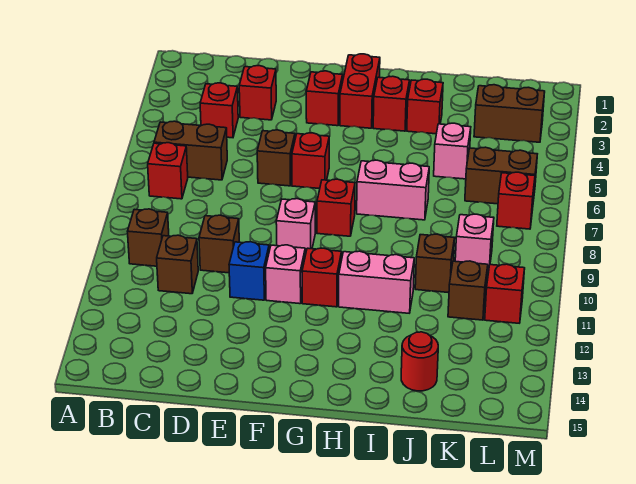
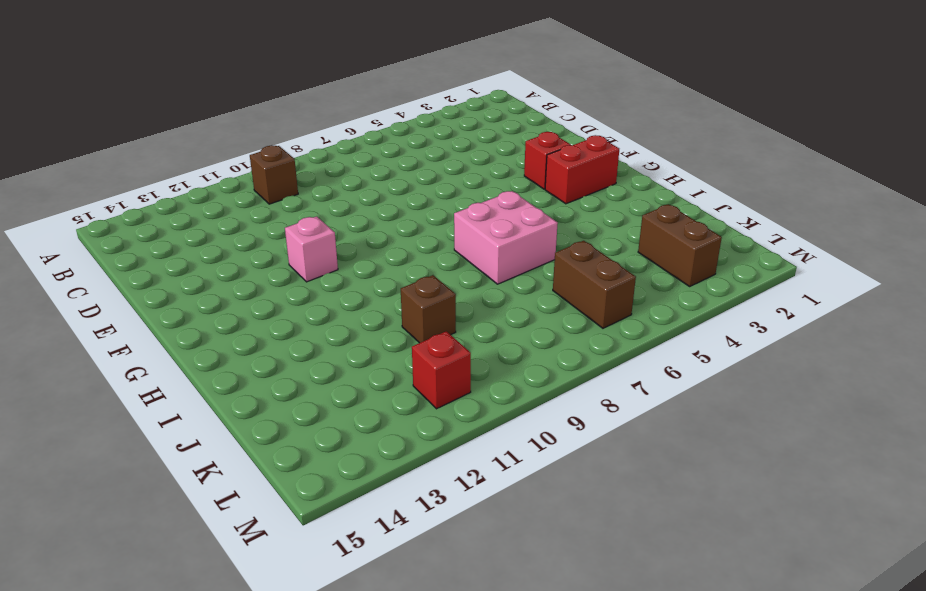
pink brick H6:I7 level 1 -> pink brick H7:I7 level 1
none -> brown brick B6:C6 level 1
none -> red brick B7 level 1
none -> red brick C4 level 1

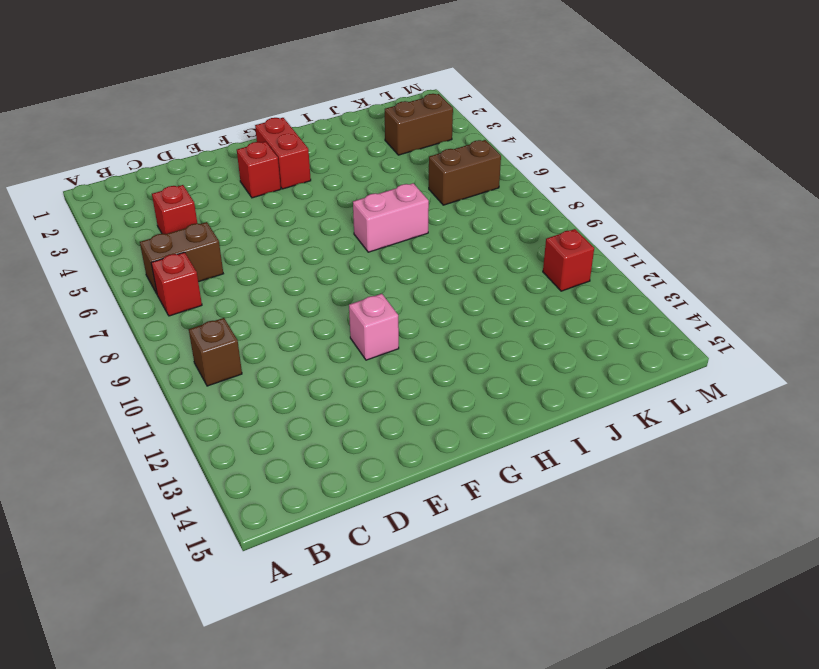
none -> brown brick C11 level 1
none -> red brick D3 level 1
none -> brown brick D10 level 1

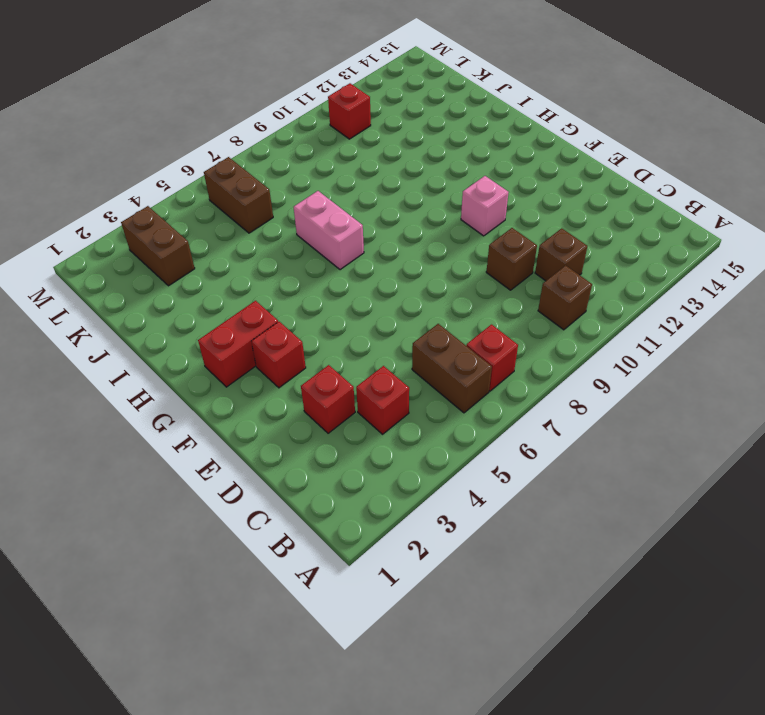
none -> brown brick E6 level 1
none -> blue brick E11 level 1
none -> red brick F6 level 1

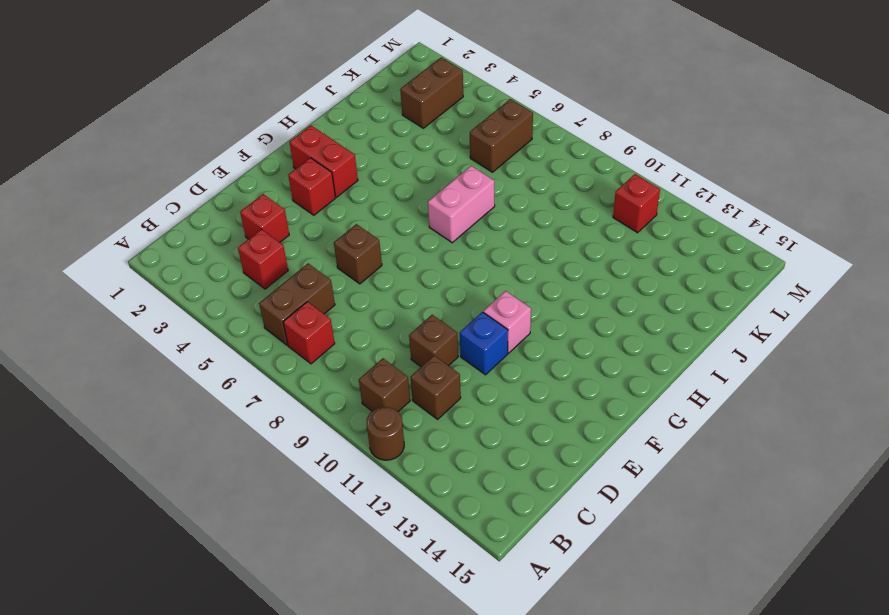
brown round brick A11 level 1 -> none
none -> red brick F6 level 1
none -> pink brick F9 level 1
none -> red brick G8 level 1

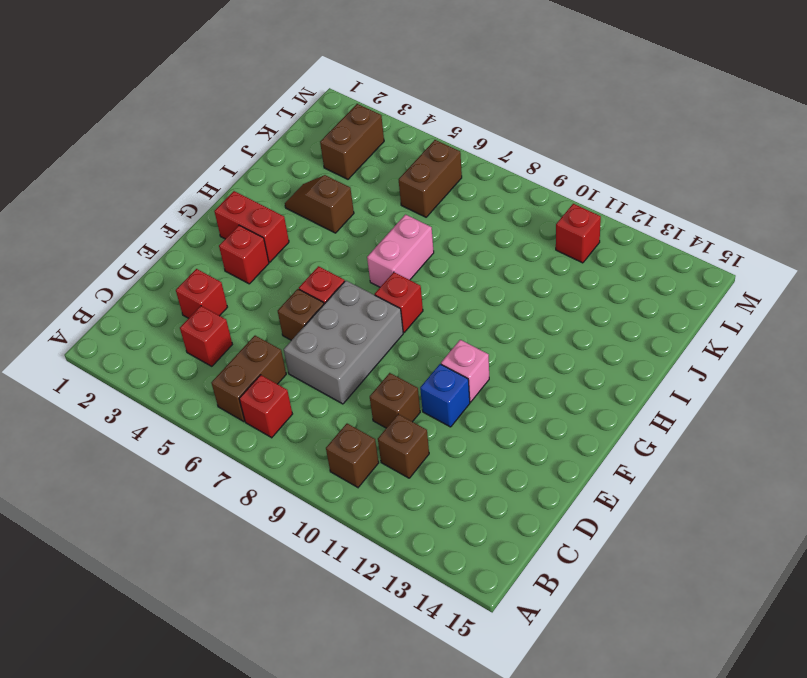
grey brick D7:F8 level 1 -> none
brown slope I3:I4 level 1 top 4 -> red brick I3 level 1
none -> pink brick F9 level 1
none -> red brick G11 level 1
none -> red brick H3 level 1

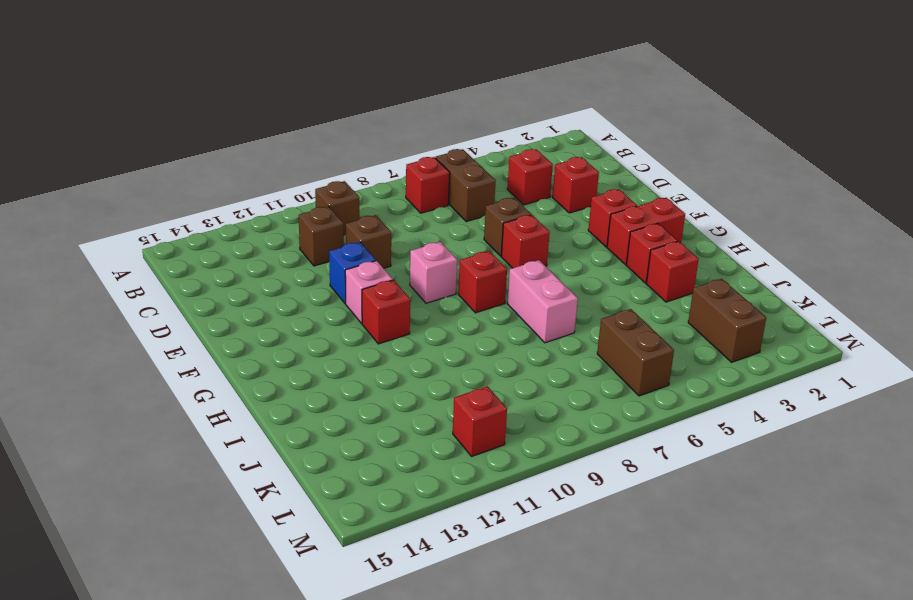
none -> pink brick H11:I11 level 1
none -> pink brick J5 level 1
none -> brown brick J10 level 1

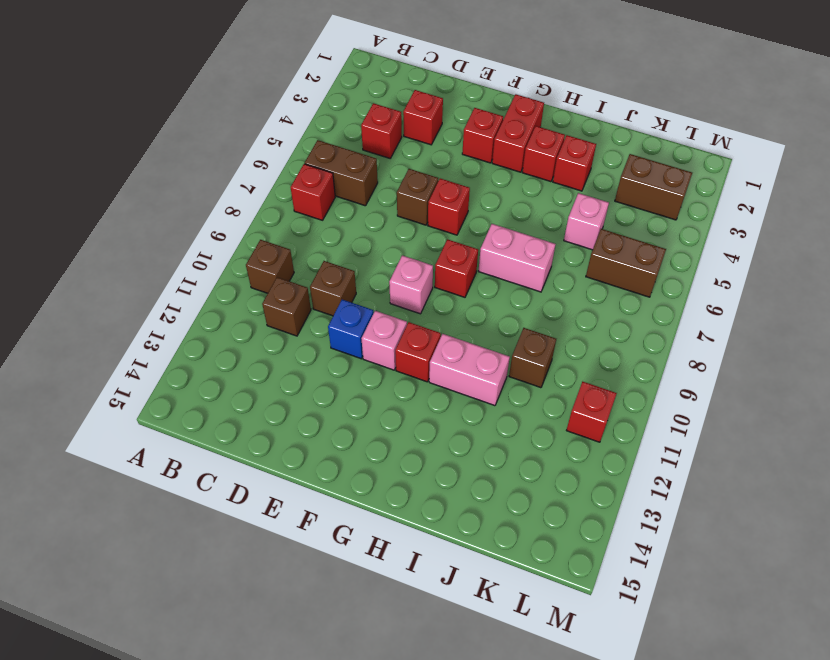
none -> red round brick J14 level 1
none -> pink brick K9 level 1
none -> brown brick K11 level 1

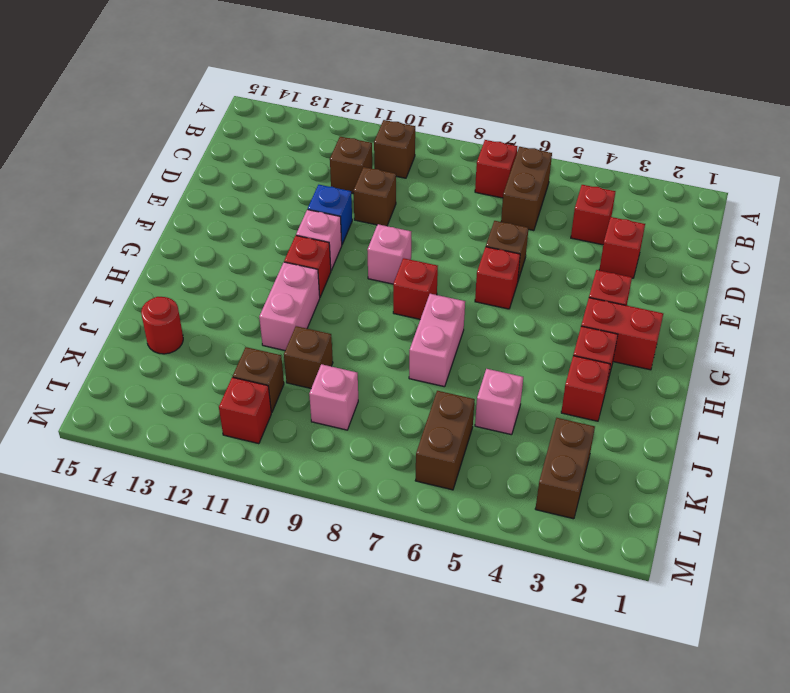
none -> red brick L7 level 1

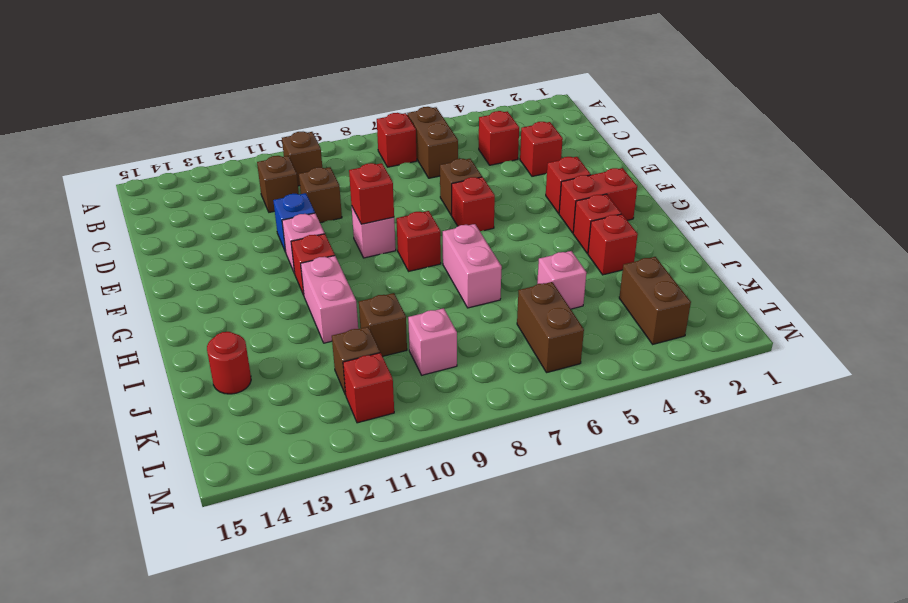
red brick F9 level 2 -> red brick L7 level 1

